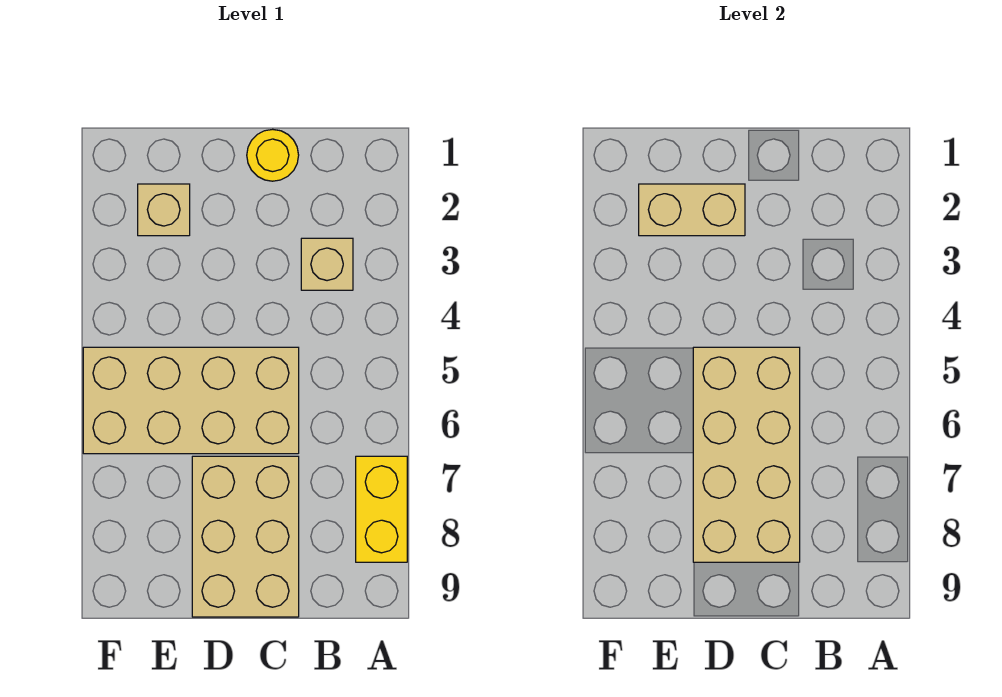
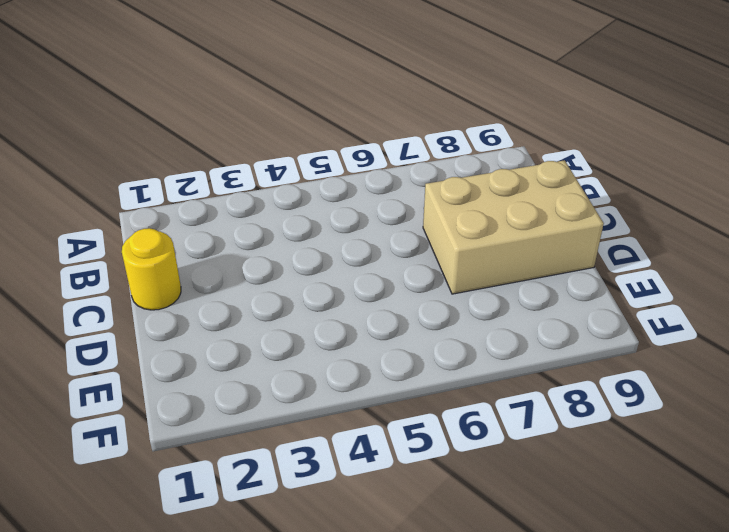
none -> yellow brick A7:A8 level 1
none -> tan brick B3 level 1

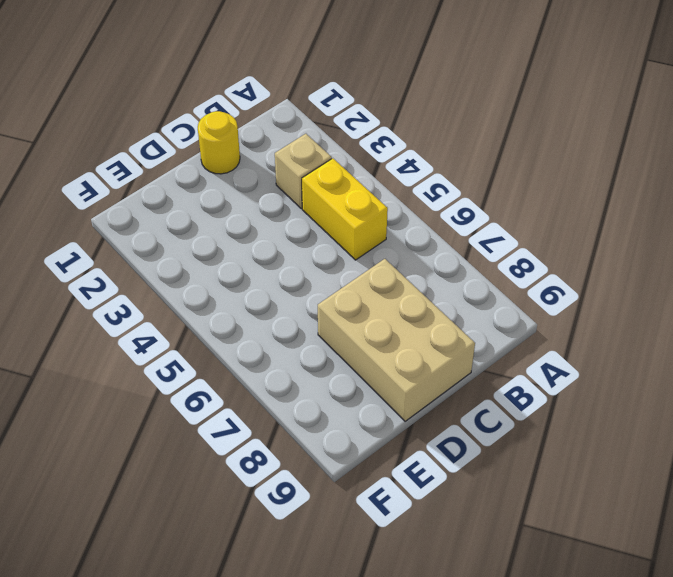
yellow brick B4:B5 level 1 -> yellow brick A7:A8 level 1
none -> tan brick C5:F6 level 1
none -> tan brick E2 level 1

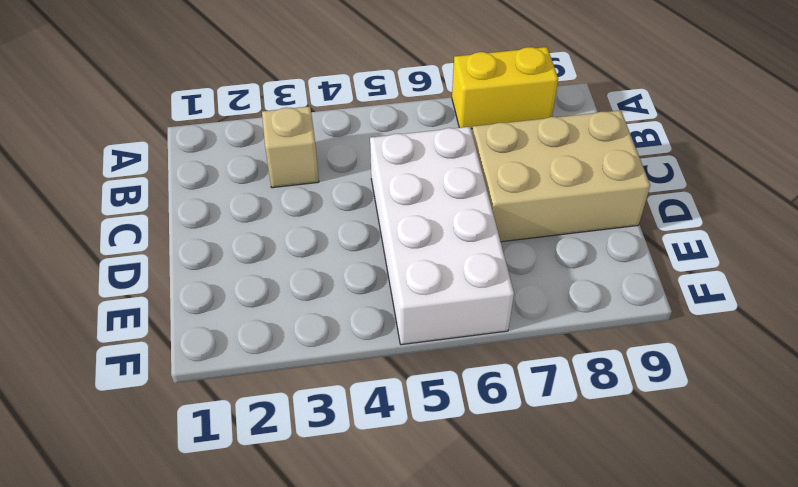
white brick C5:F6 level 1 -> tan brick C5:F6 level 1
none -> yellow round brick C1 level 1
none -> tan brick E2 level 1

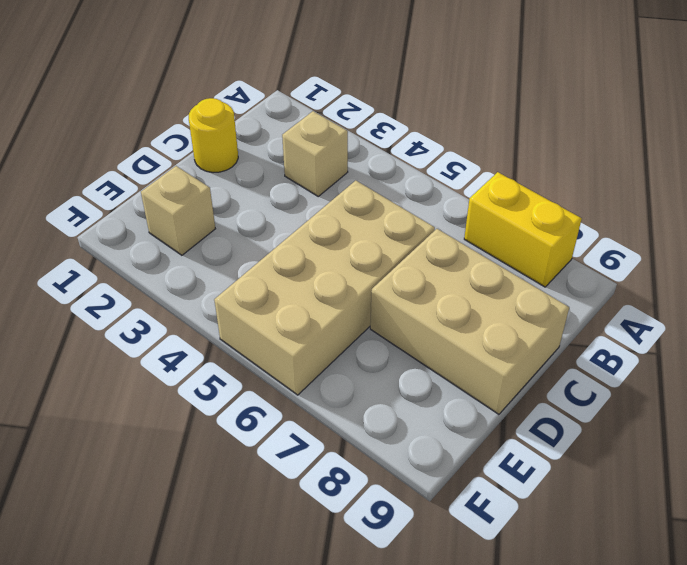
none -> tan brick C5:D8 level 2
none -> tan brick D2:E2 level 2

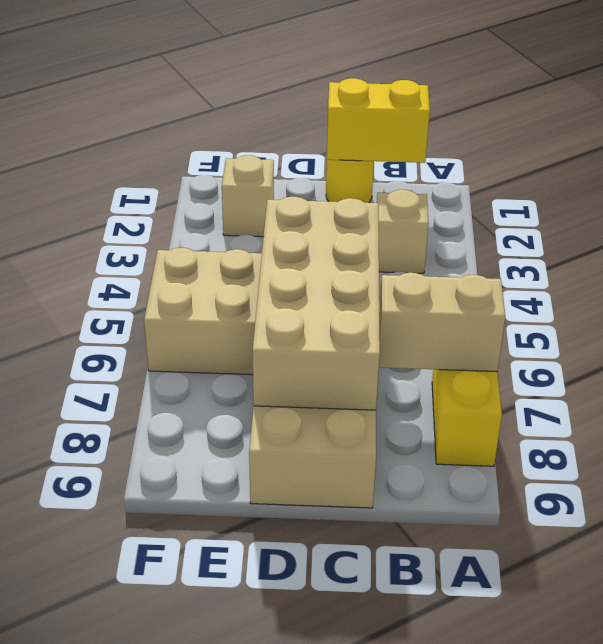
tan brick A7:B7 level 2 -> tan brick D2:E2 level 2
yellow brick B1:C1 level 2 -> none

